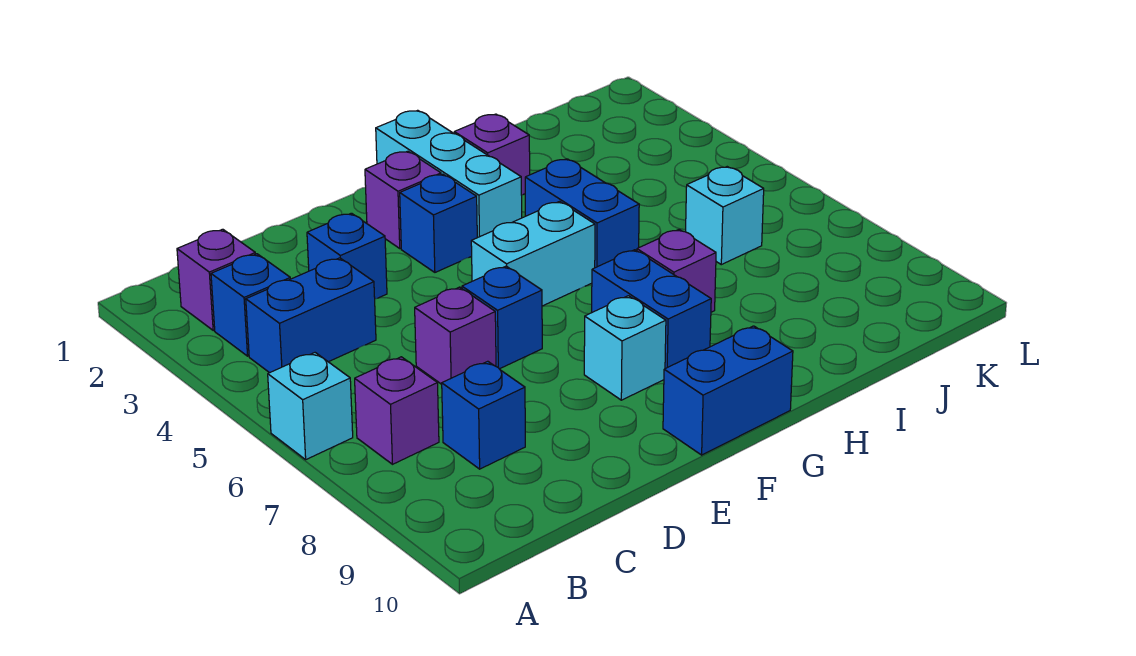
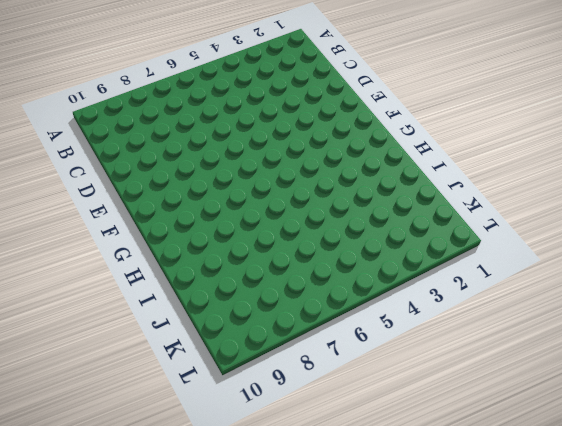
none -> cyan brick A6 level 1
none -> purple brick B2 level 1
none -> blue brick B3 level 1

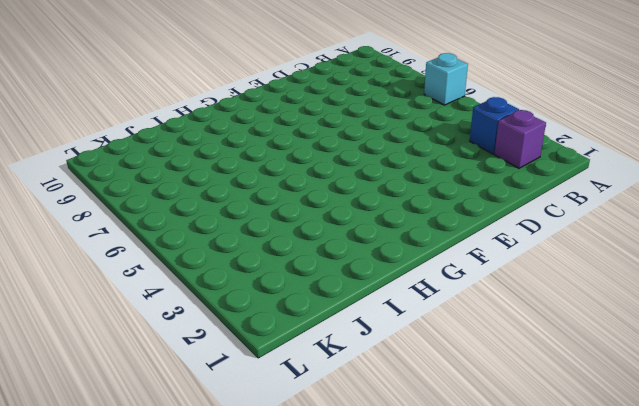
none -> blue brick B4:C4 level 1
none -> purple brick B7 level 1
none -> blue brick C8 level 1

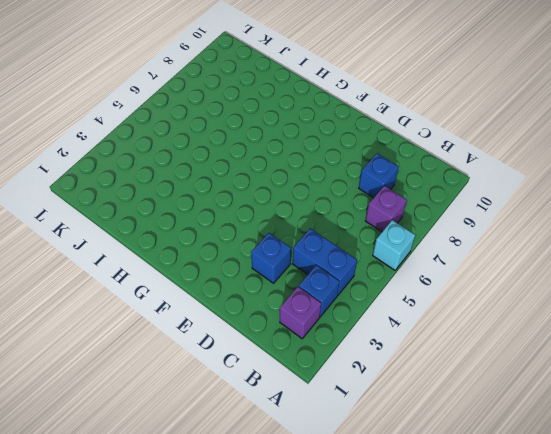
none -> purple brick D6 level 1
none -> blue brick E6 level 1
none -> purple brick F2 level 1

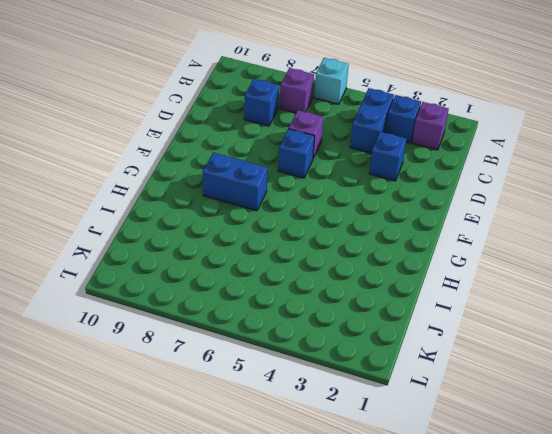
none -> purple brick F2 level 1
none -> blue brick F3 level 1
none -> cyan brick F5:G5 level 1

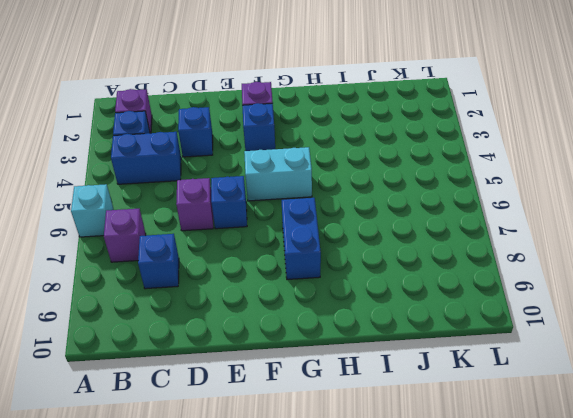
none -> cyan brick F8 level 1
none -> blue brick F10:G10 level 1
none -> cyan brick G1:G3 level 1

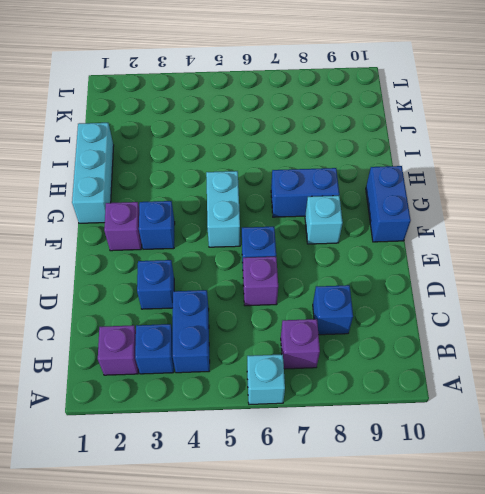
cyan brick G1:I1 level 1 -> cyan brick G1:G3 level 1
none -> purple brick H2 level 1
none -> blue brick H4:H5 level 1
none -> purple brick H7 level 1

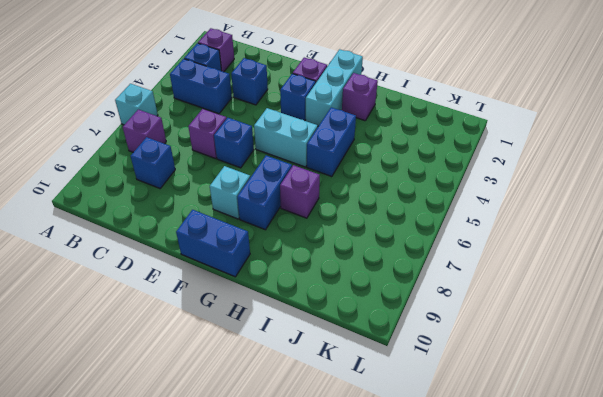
none -> cyan brick J6 level 1

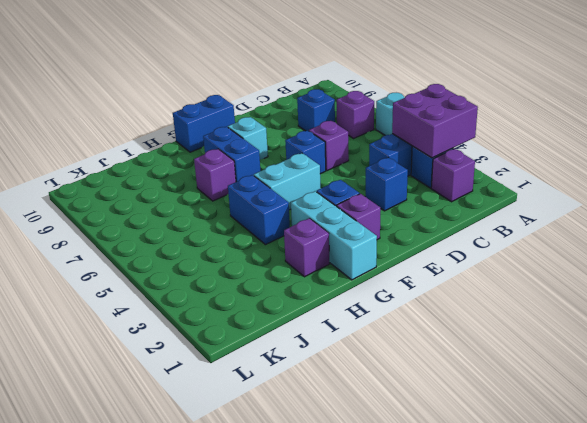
purple brick A3:B4 level 2 -> none
none -> cyan brick J6 level 1

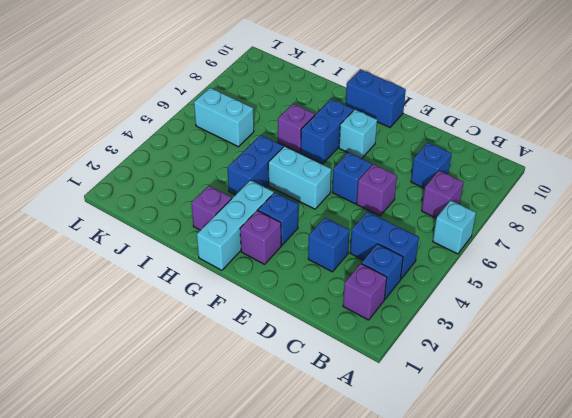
cyan brick J6:K6 level 1 -> cyan brick J6 level 1

